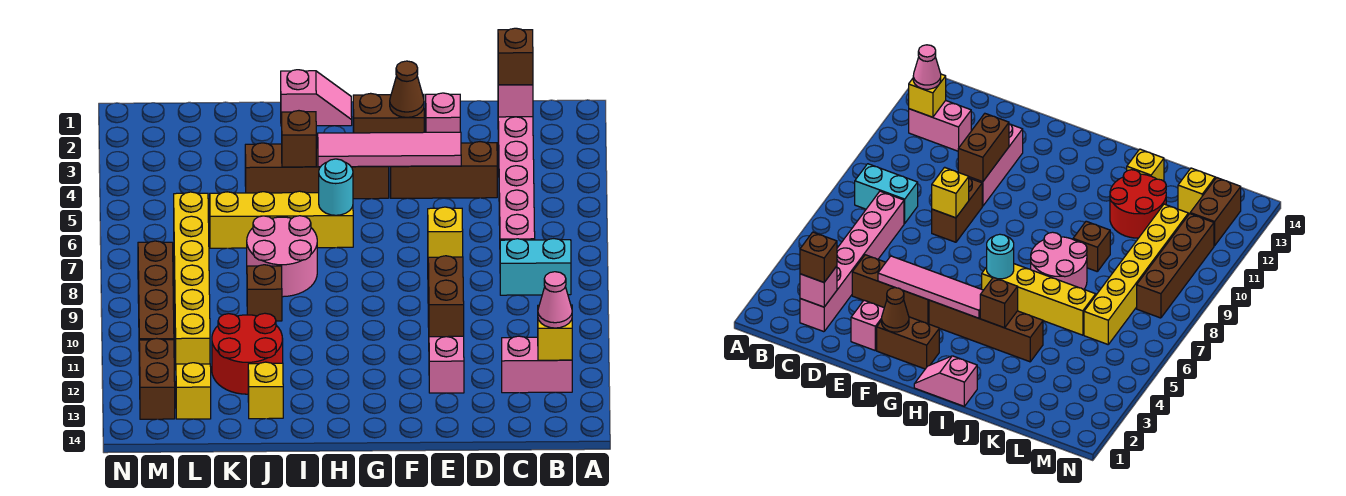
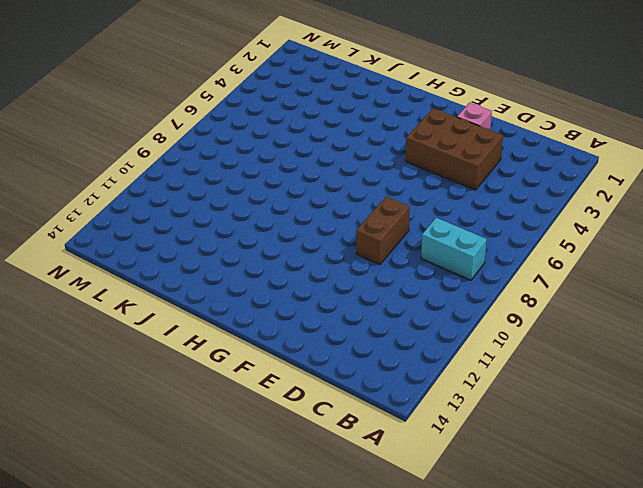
brown brick D3:F4 level 1 -> brown brick D4:F4 level 1
none -> pink brick B12:C12 level 1
none -> pink brick C2:C7 level 1
none -> pink brick E10:E12 level 1

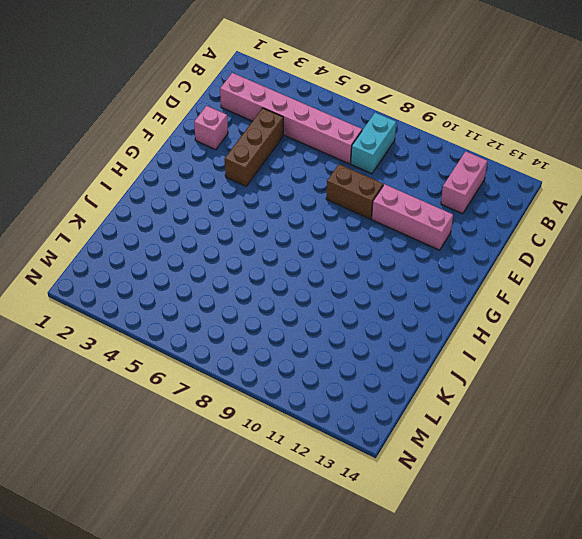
none -> brown brick F2:G2 level 1
none -> brown brick G4:J4 level 1
none -> pink slope H1:I1 level 1 top I

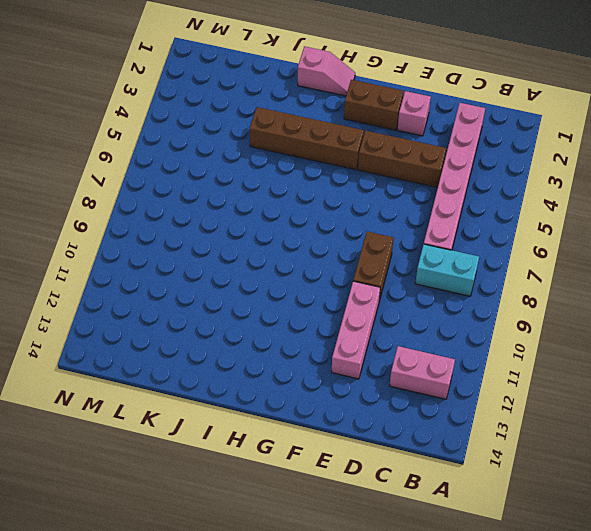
none -> yellow brick H6:K6 level 1
none -> pink round brick I7:J8 level 1
none -> brown brick J9 level 1

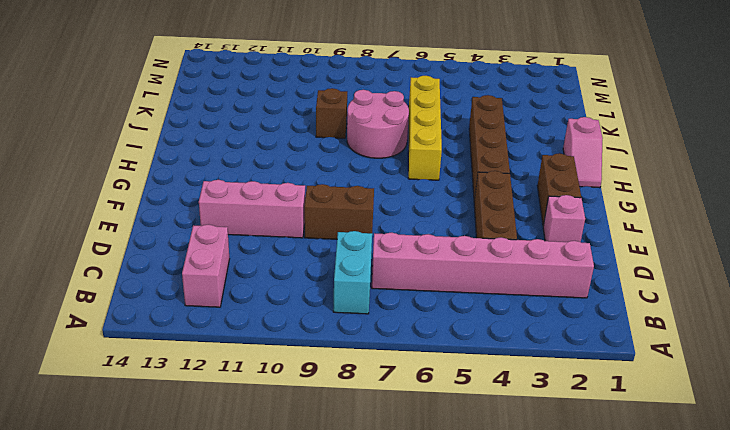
none -> red round brick J11:K12 level 1
none -> yellow brick J13 level 1
none -> yellow brick L6:L11 level 1

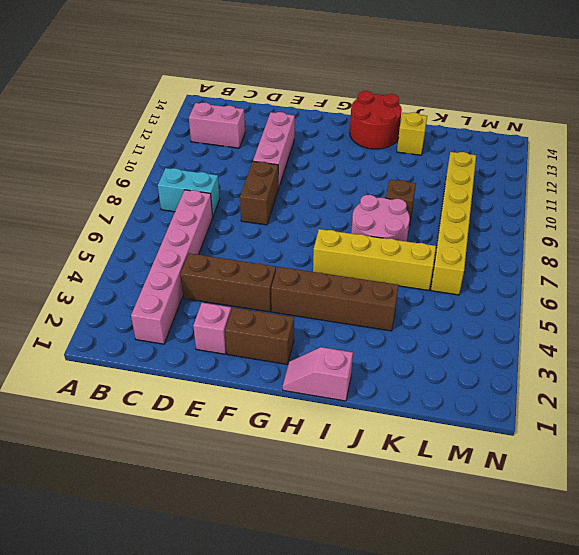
red round brick H13:I14 level 1 -> red round brick J11:K12 level 1
none -> yellow brick L13 level 1
none -> brown brick M8:M11 level 1
none -> brown brick M12:M13 level 1

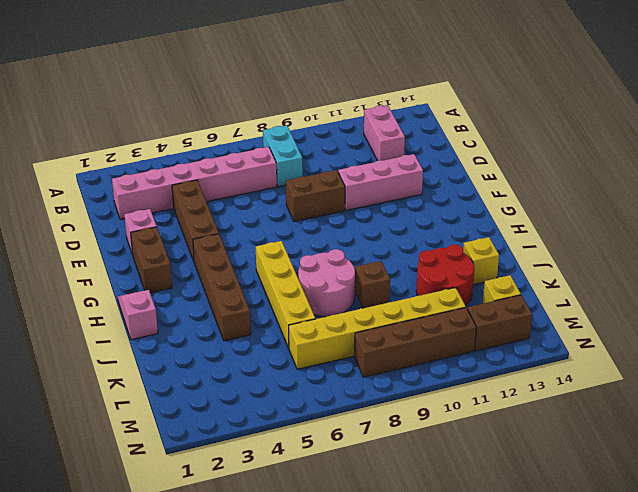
none -> yellow brick B12 level 2
none -> pink brick C2 level 2
none -> pink tile E4:H4 level 2

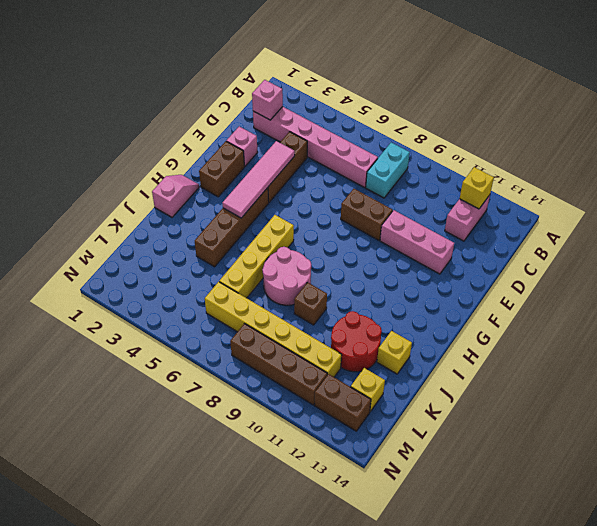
none -> yellow brick E8 level 2
none -> brown brick E10:E11 level 2
none -> brown cone F2 level 2

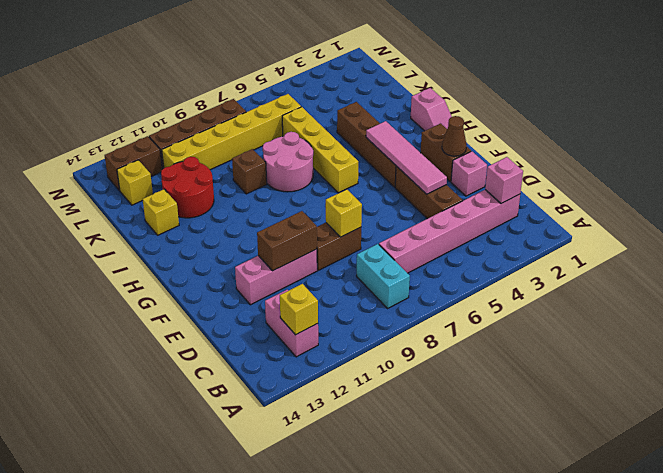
none -> cyan round brick H6 level 2
none -> brown brick I4 level 2
none -> pink cone B12 level 3

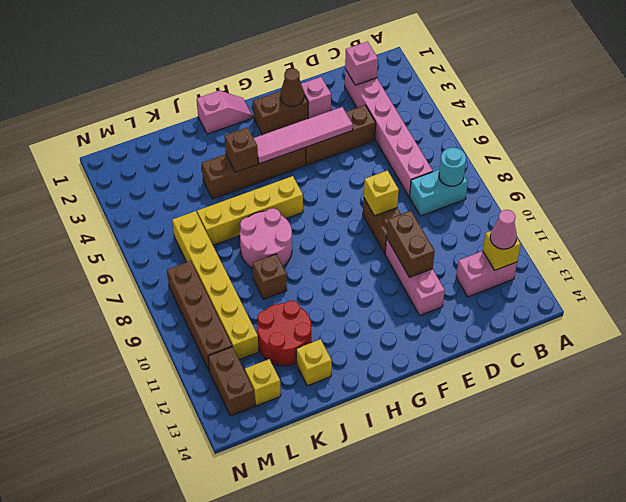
cyan round brick B8 level 2 -> cyan round brick H6 level 2
none -> brown brick C2 level 3

